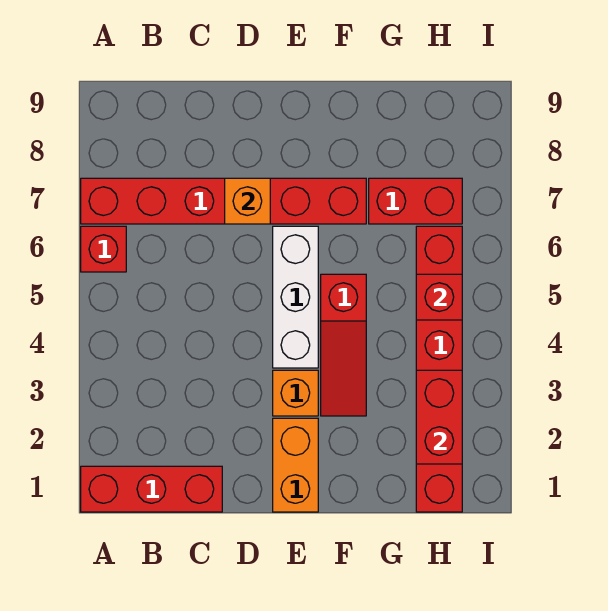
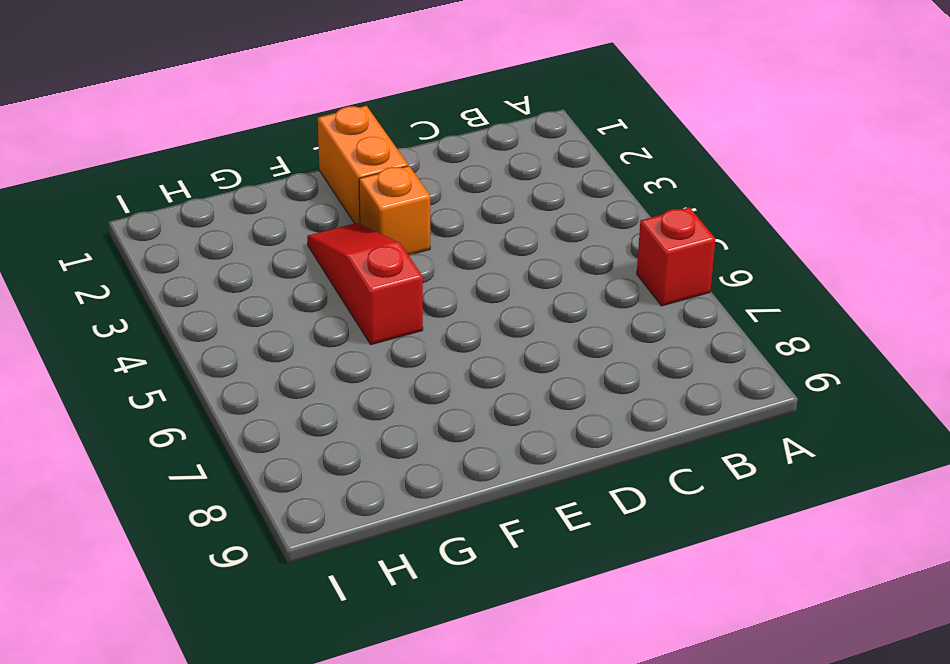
none -> red brick A1:C1 level 1
none -> red brick A7:F7 level 1
none -> white brick E4:E6 level 1

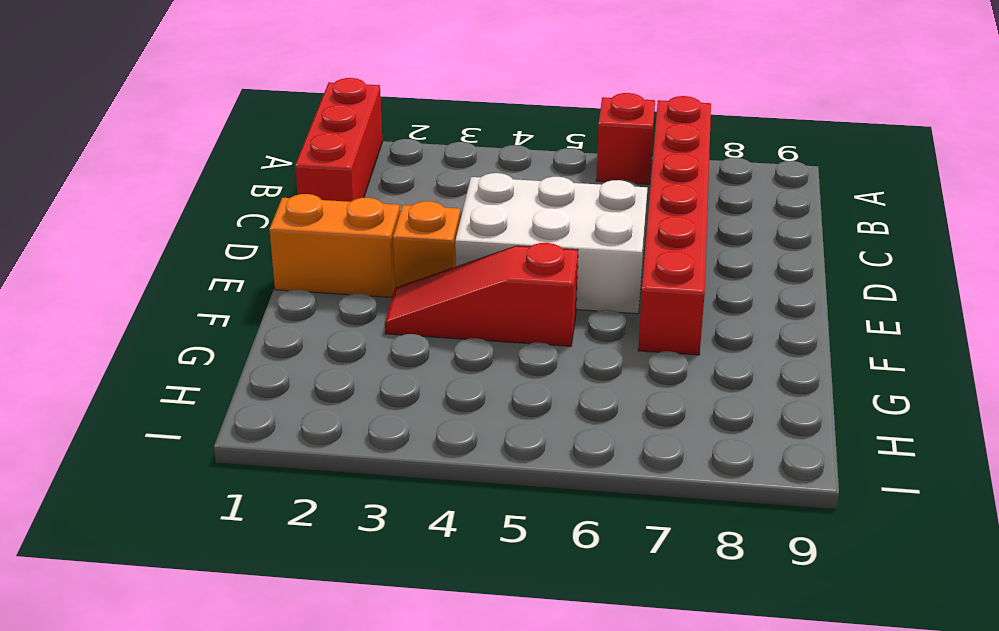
white brick D4:E6 level 1 -> white brick E4:E6 level 1
none -> red brick G7:H7 level 1
none -> red brick H1:H6 level 1
none -> orange brick D7 level 2

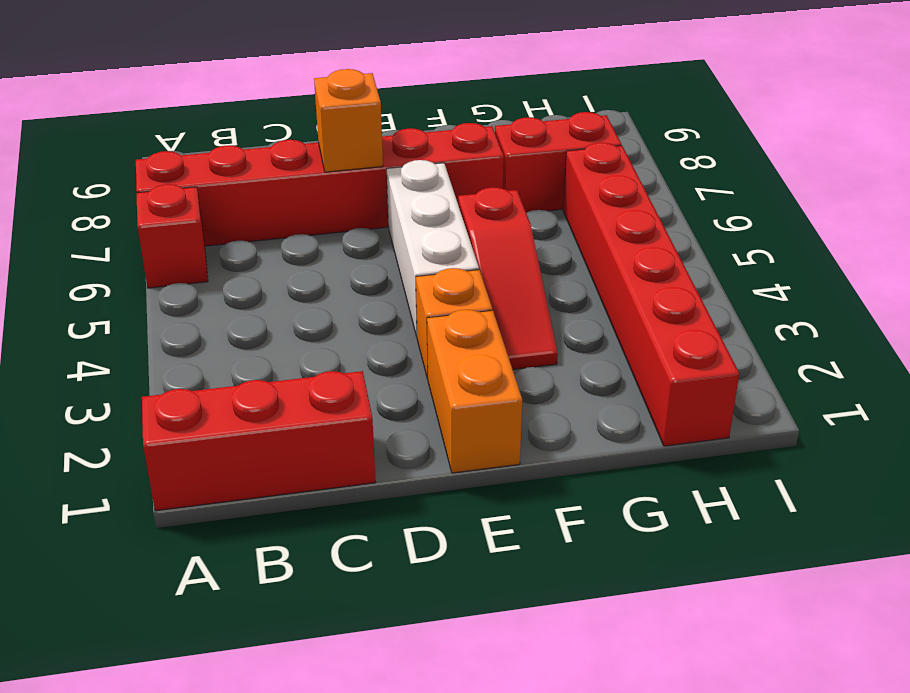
none -> red brick H2:H3 level 2
none -> red brick H5 level 2

